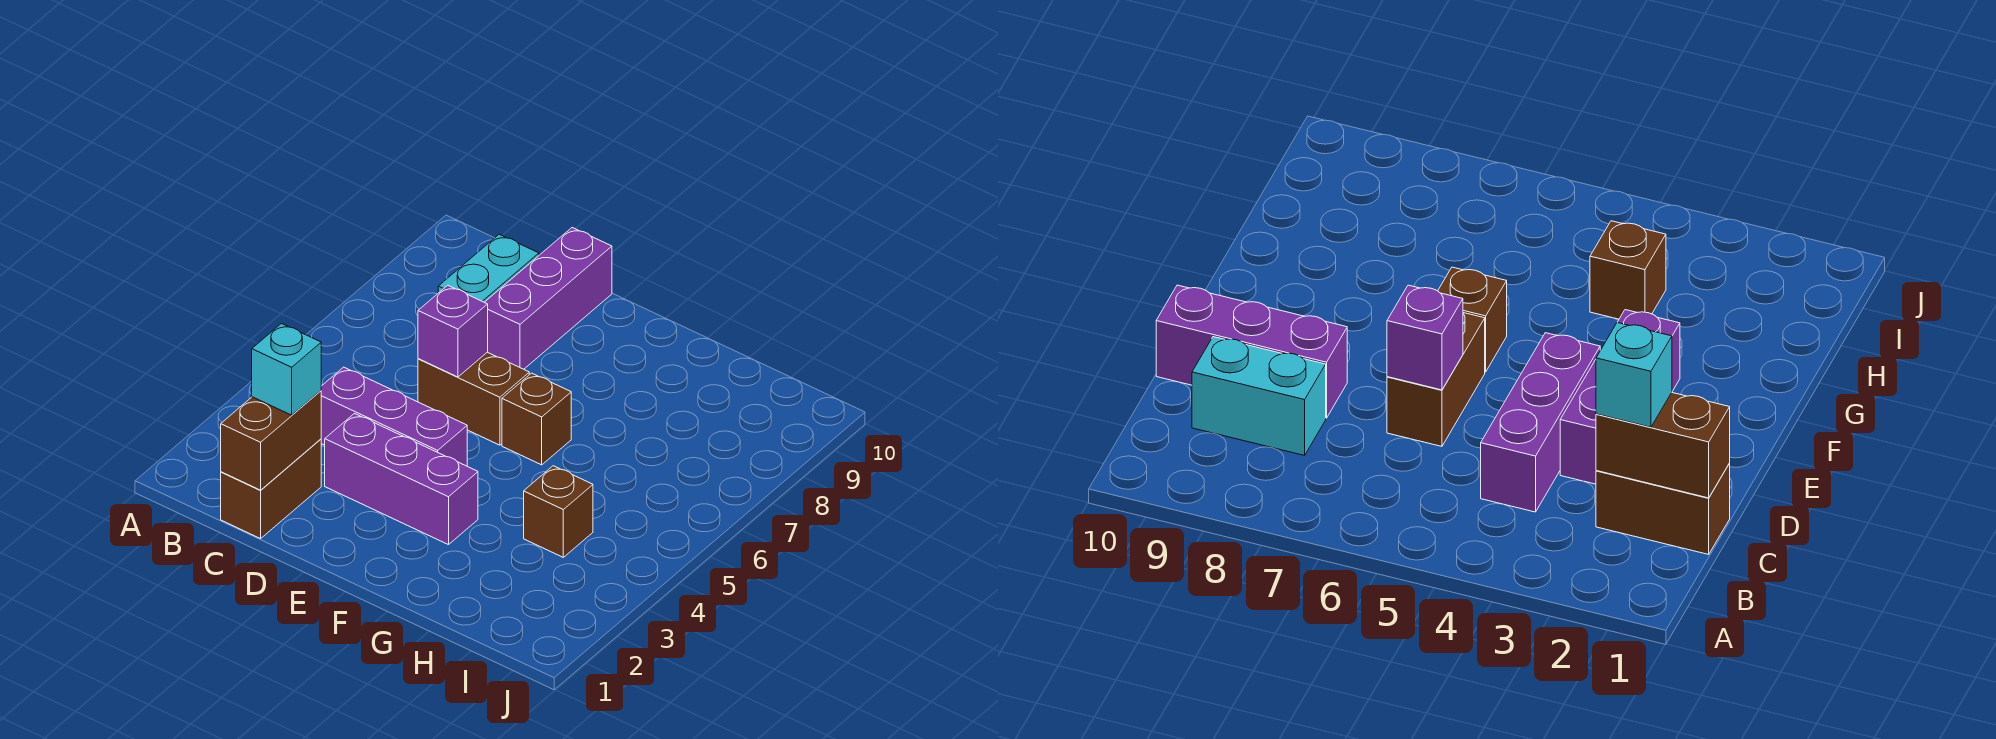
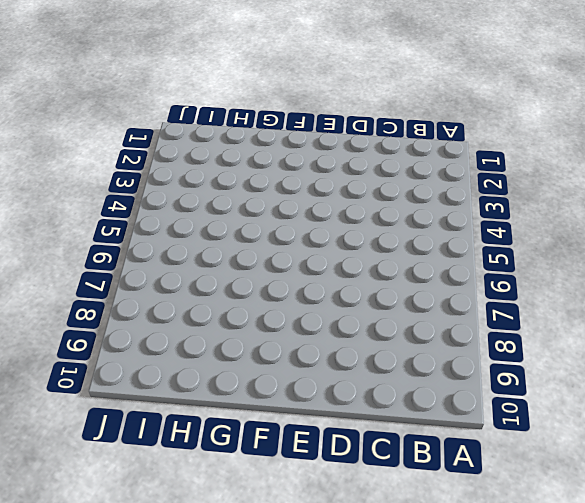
none -> brown brick C1:C2 level 1
none -> purple brick C4:E4 level 1

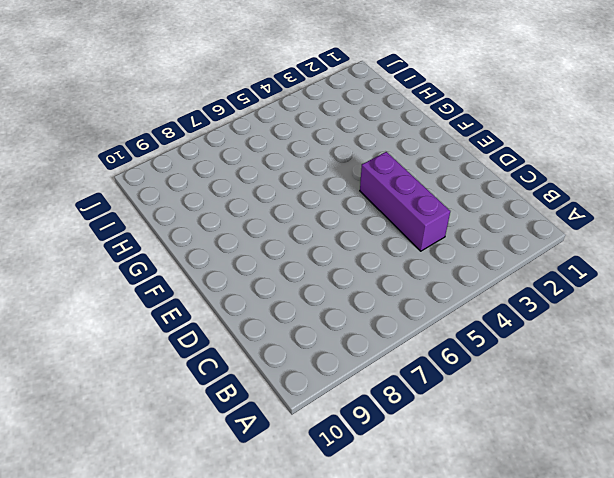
none -> brown brick C1:C2 level 1
none -> cyan brick C8:C9 level 1

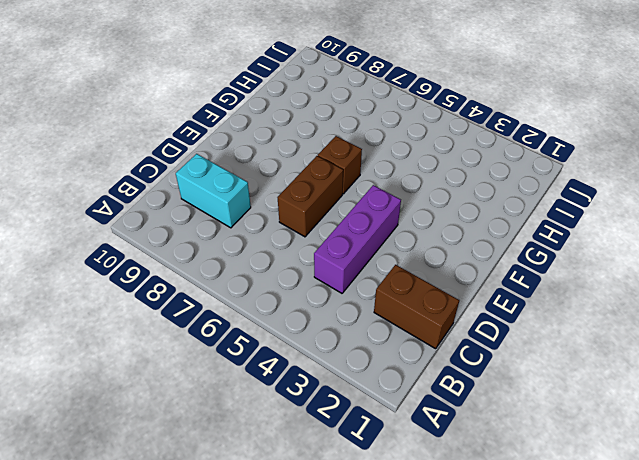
none -> purple brick D3:F3 level 1
none -> purple brick D8:D10 level 1

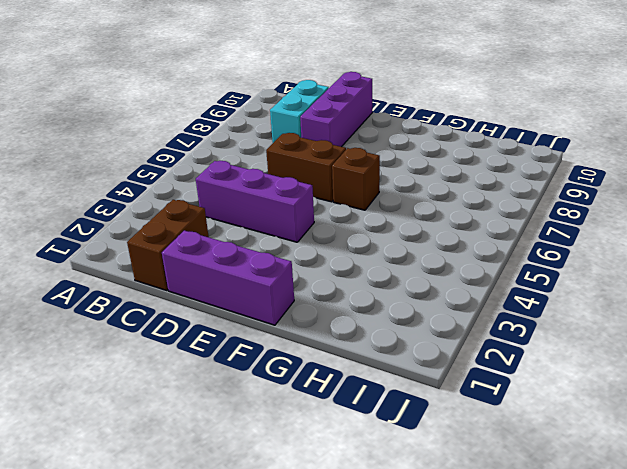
purple brick D1:F1 level 1 -> purple brick D3:F3 level 1
none -> brown brick H4 level 1
none -> brown brick C1:C2 level 2

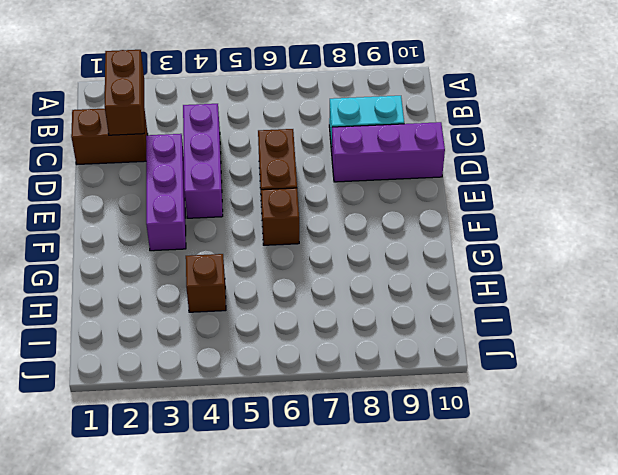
brown brick B2:C2 level 2 -> brown brick C1:C2 level 2
none -> purple brick D6 level 2
none -> cyan brick C2 level 3

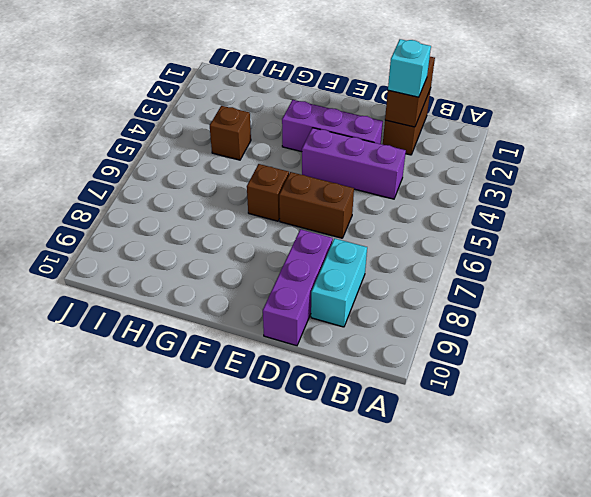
none -> purple brick D6 level 2

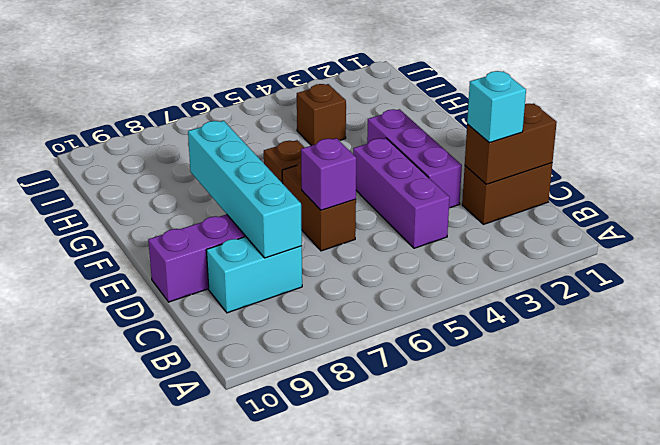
cyan brick C8:F8 level 2 -> none

